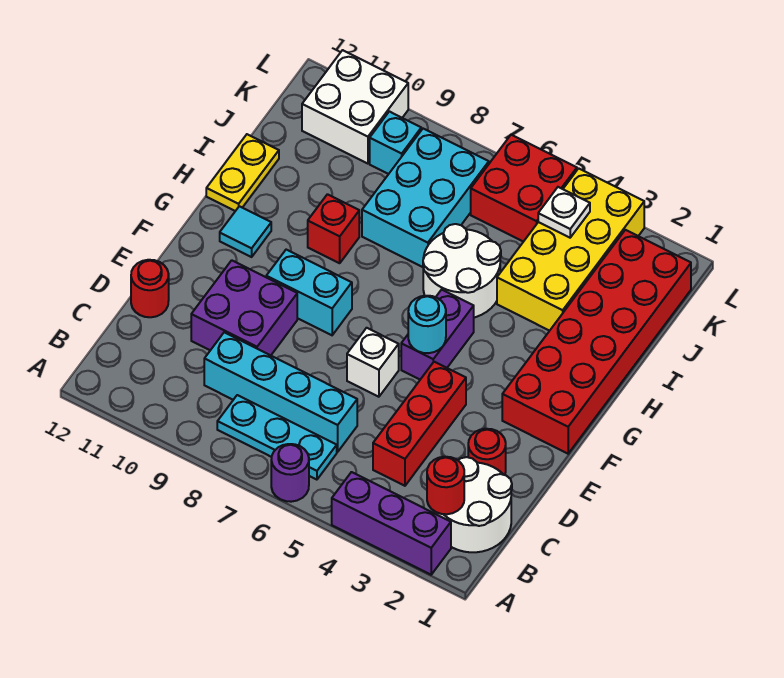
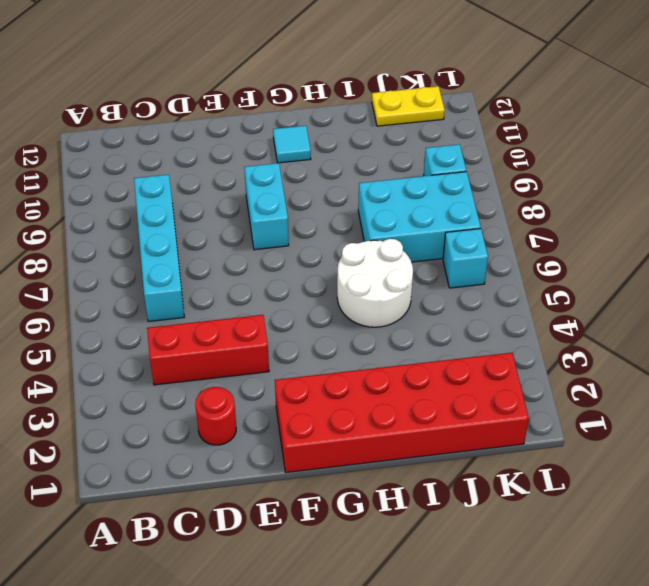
yellow plate J12:K12 level 1 -> yellow plate H12:I12 level 1
cyan brick K6 level 1 -> red brick K5:L6 level 1
none -> purple brick A2:A4 level 1
none -> purple round brick A6 level 1
none -> white round brick B1:C2 level 1

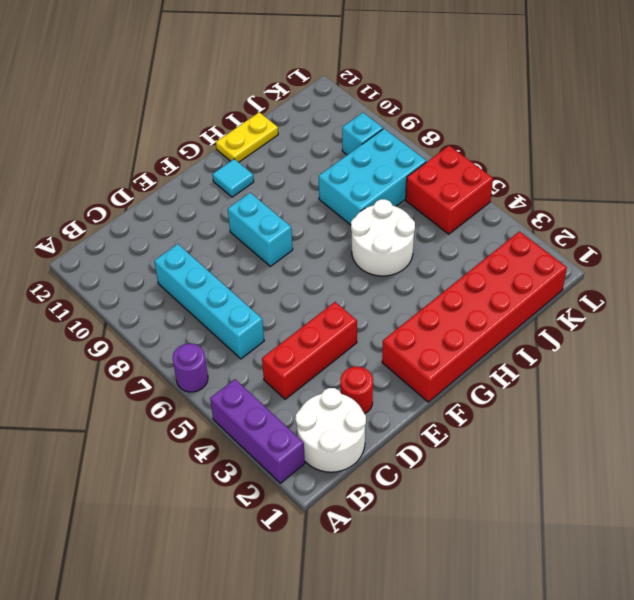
none -> cyan plate B6:B8 level 1
none -> purple brick D9:E10 level 1
none -> red round brick D12 level 1

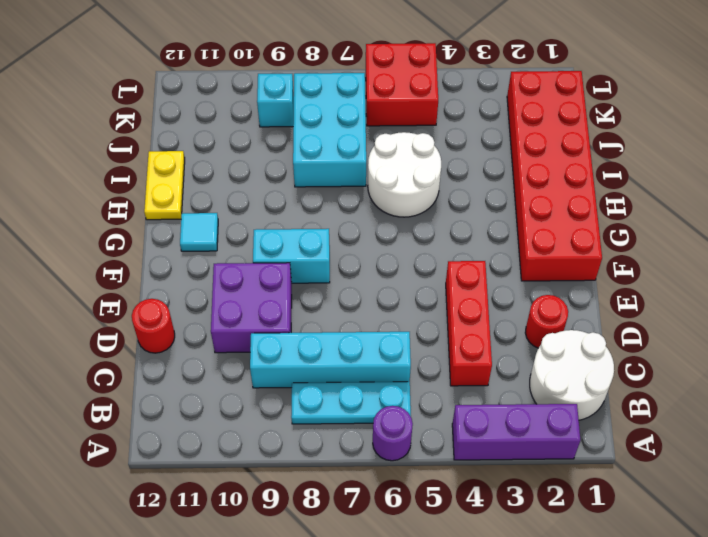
none -> white brick E6 level 1
none -> purple brick F5:G5 level 1
none -> red brick H9 level 1

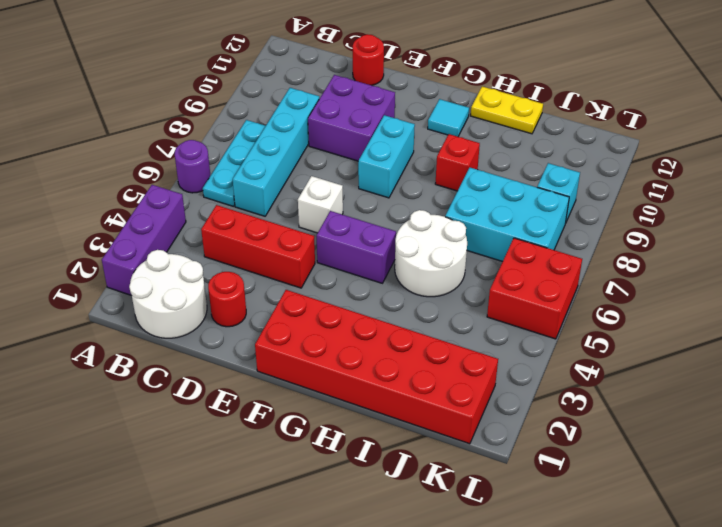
none -> yellow brick I3:L4 level 1
none -> white brick K10:L11 level 1
none -> red round brick B2 level 2

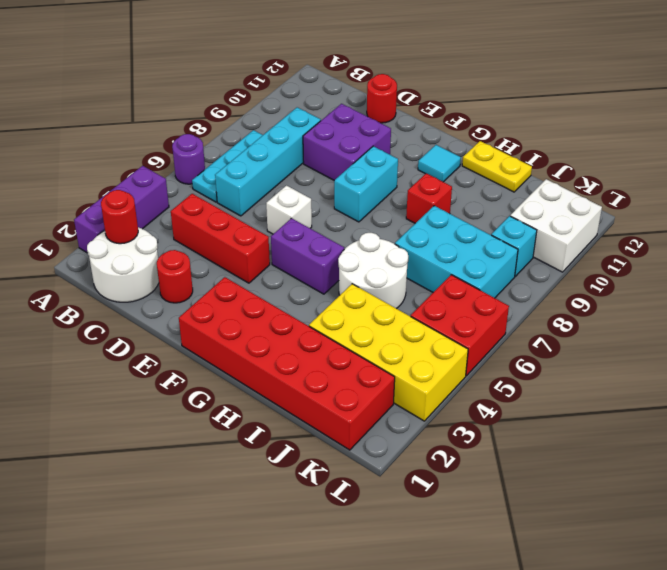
none -> cyan round brick F5 level 2
none -> white plate K4 level 2

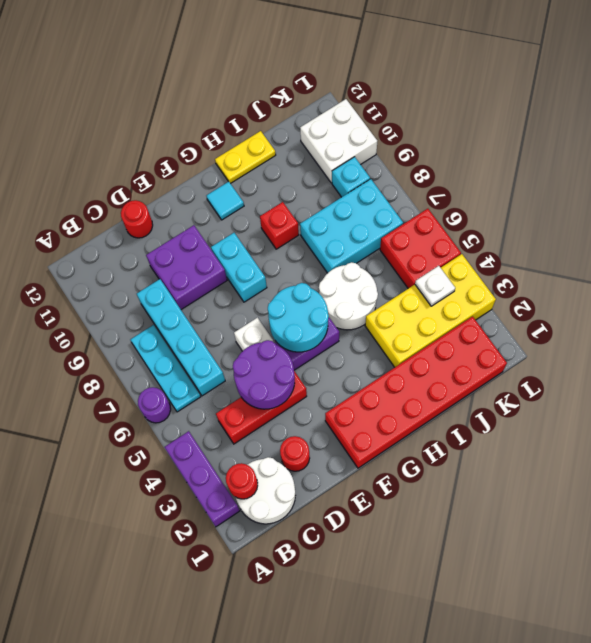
purple round brick D4:E5 level 2 -> none
cyan round brick F5:G6 level 2 -> cyan round brick F5 level 2

